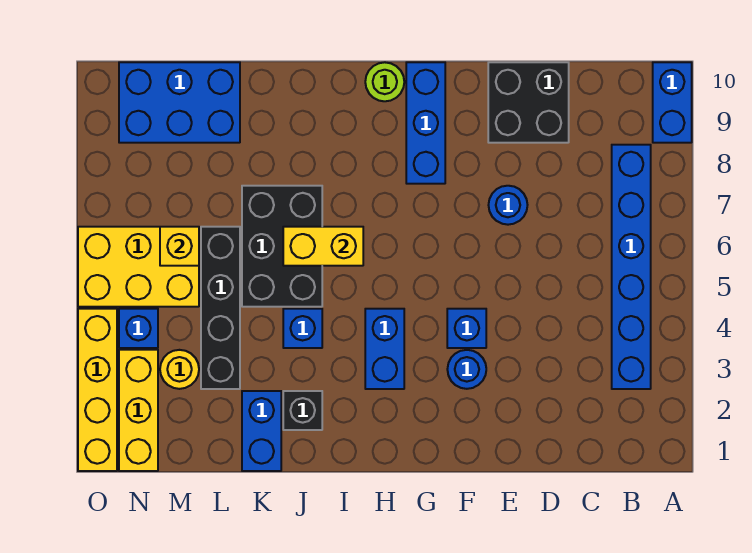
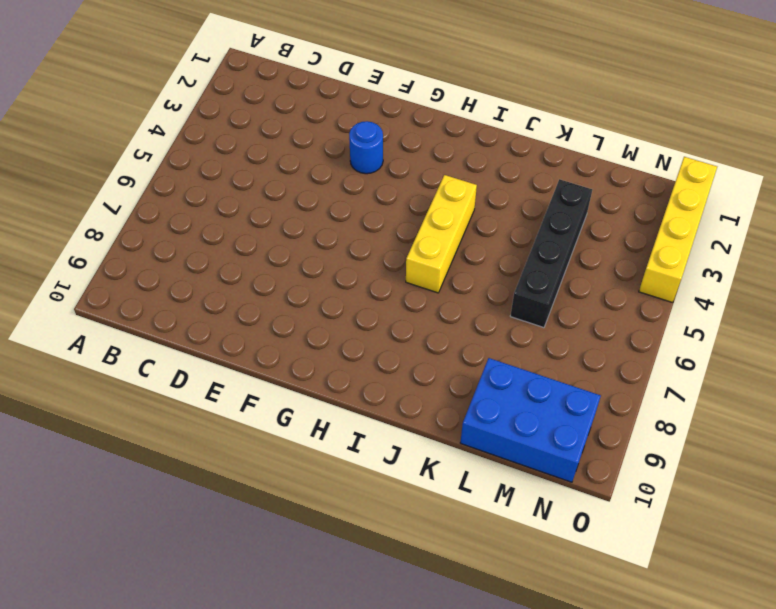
yellow brick I4:I6 level 1 -> yellow brick N1:N3 level 1
none -> blue brick A9:A10 level 1
none -> blue brick B3:B8 level 1
none -> black brick D9:E10 level 1

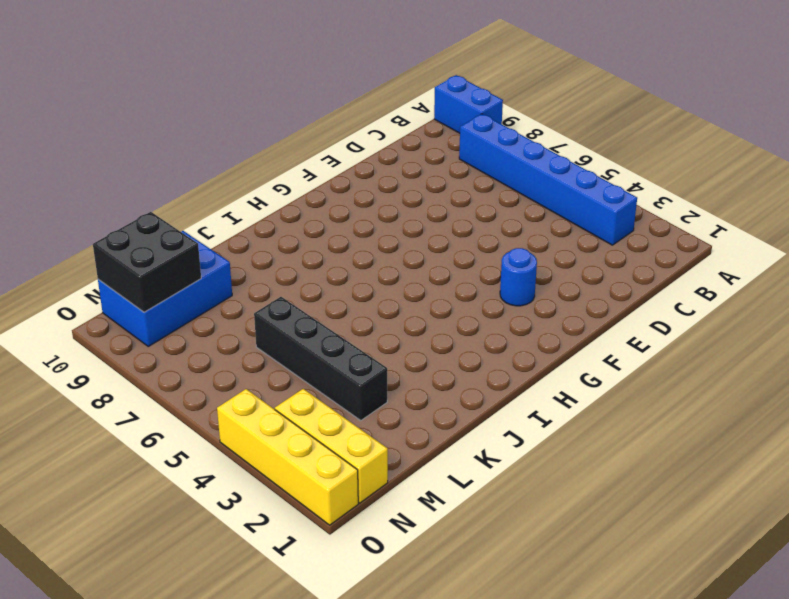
black brick M9:N10 level 2 -> black brick D9:E10 level 1
none -> blue round brick E7 level 1
none -> blue brick F4 level 1
none -> blue brick G8:G10 level 1

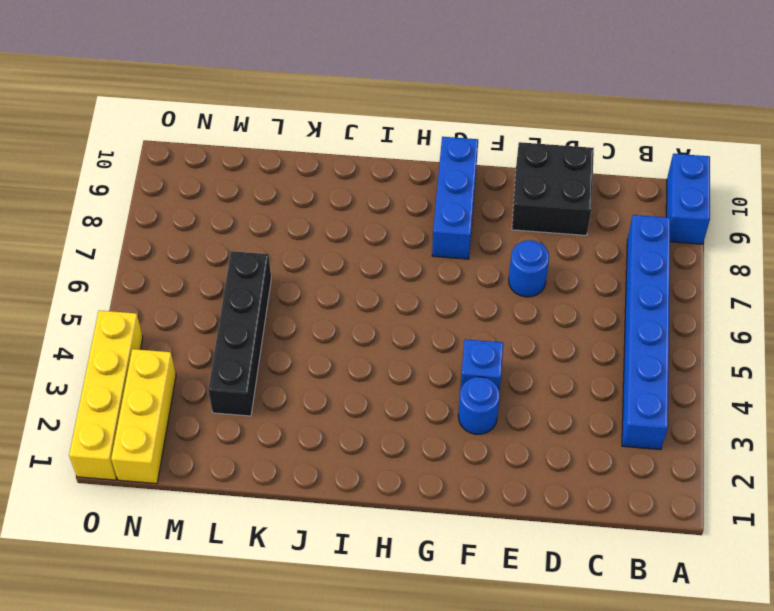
none -> blue brick H3:H4 level 1
none -> lime round brick H10 level 1
none -> black brick J2 level 1

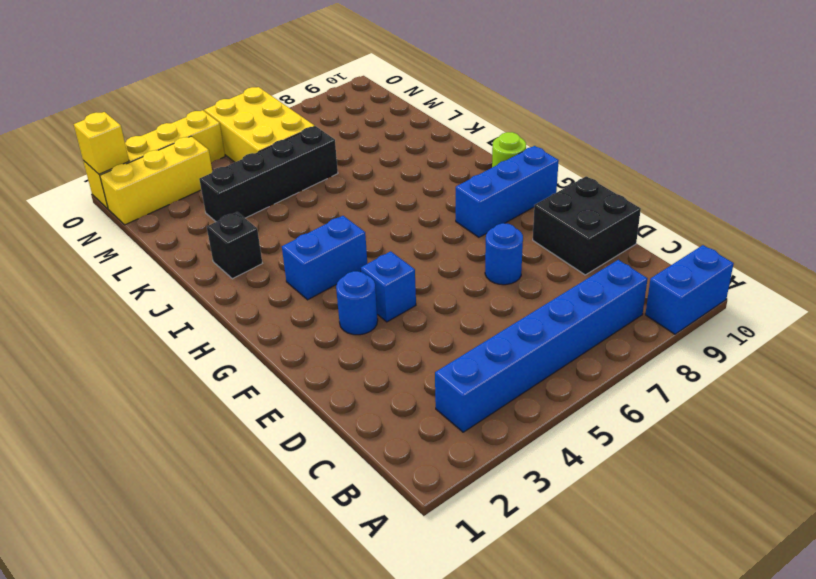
yellow brick O1 level 2 -> yellow brick M6 level 2
none -> blue brick J4 level 1
none -> black brick J5:K7 level 1
none -> blue brick K1:K2 level 1

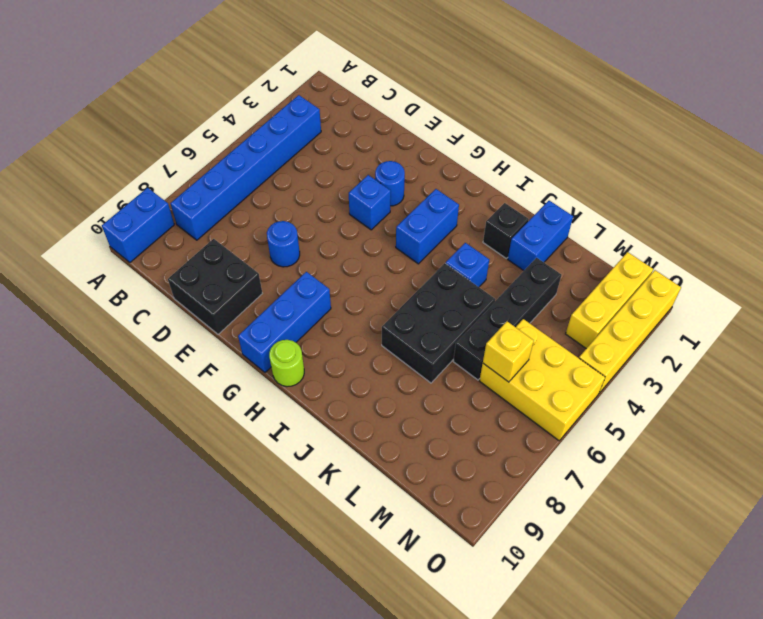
none -> blue brick L9:N10 level 1
none -> yellow round brick M3 level 1
none -> blue brick N4 level 1

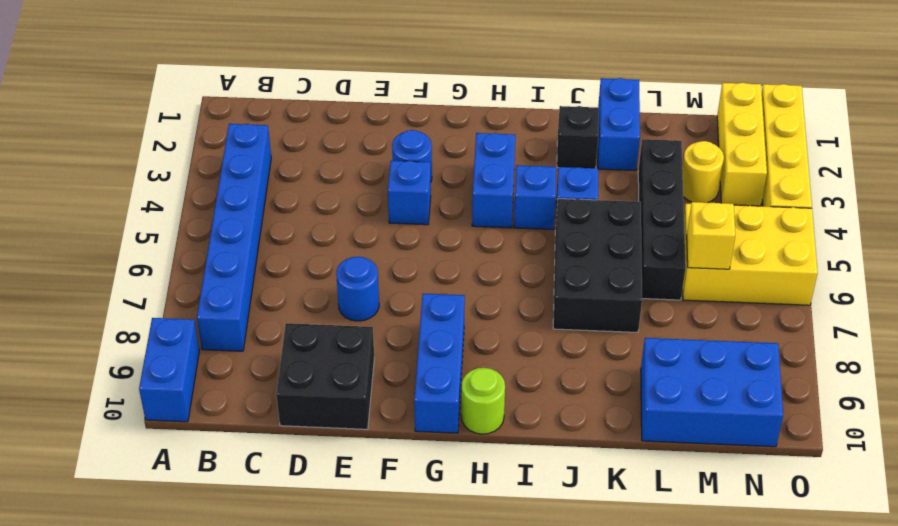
blue brick I4 level 1 -> blue brick N4 level 1
none -> yellow brick I6:J6 level 2

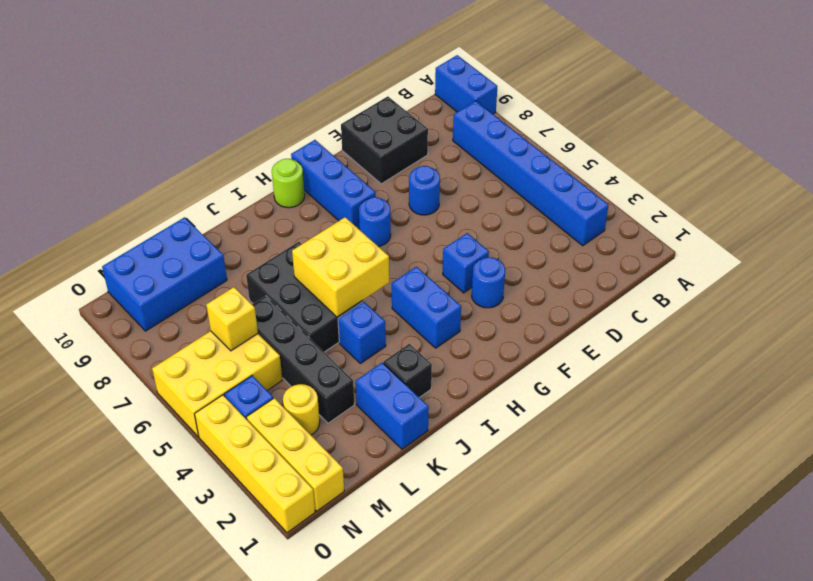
blue round brick G7 level 1 -> none
yellow brick I5:J6 level 2 -> yellow brick I6:J6 level 2

